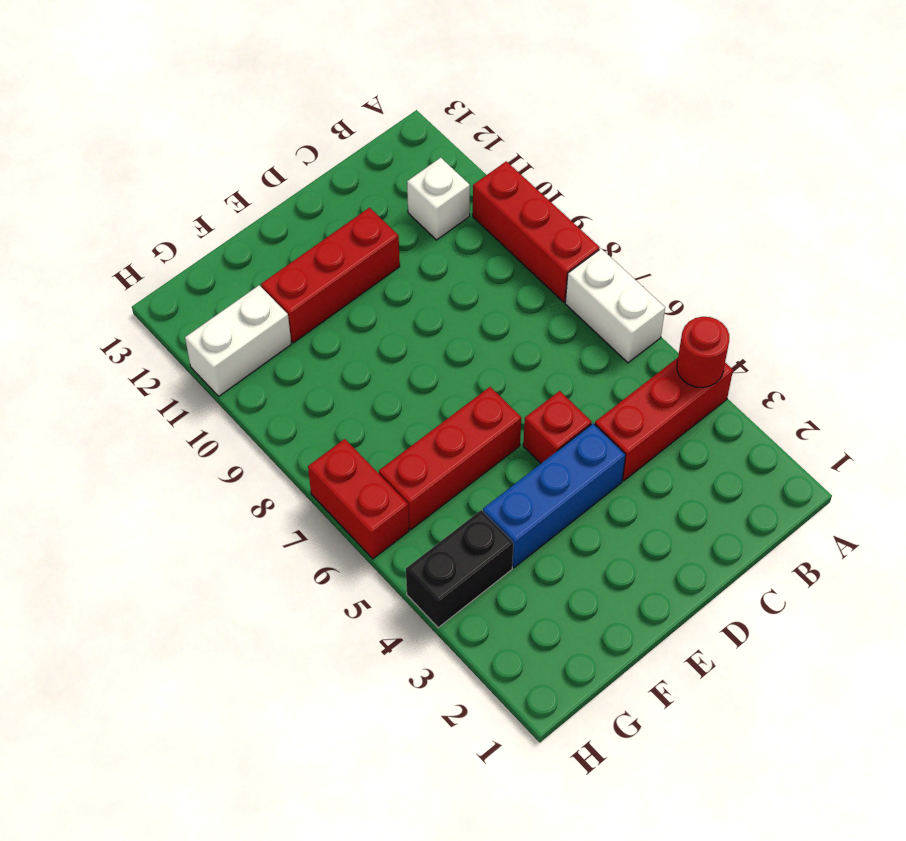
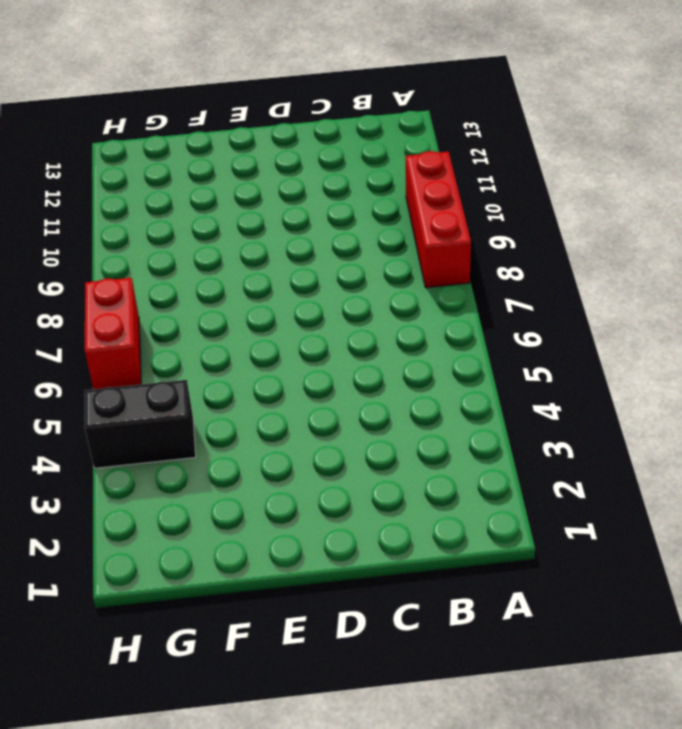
none -> red brick A4:C4 level 1
none -> white brick A6:A7 level 1
none -> white brick B11 level 1

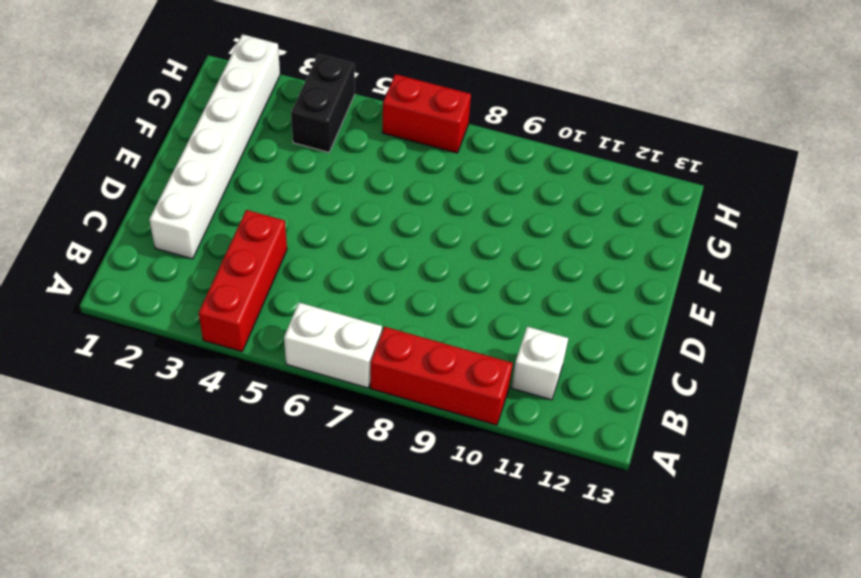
white brick C2:H2 level 1 -> none
none -> blue brick D4:F4 level 1
none -> red brick D5 level 1
none -> red brick D11:F11 level 1

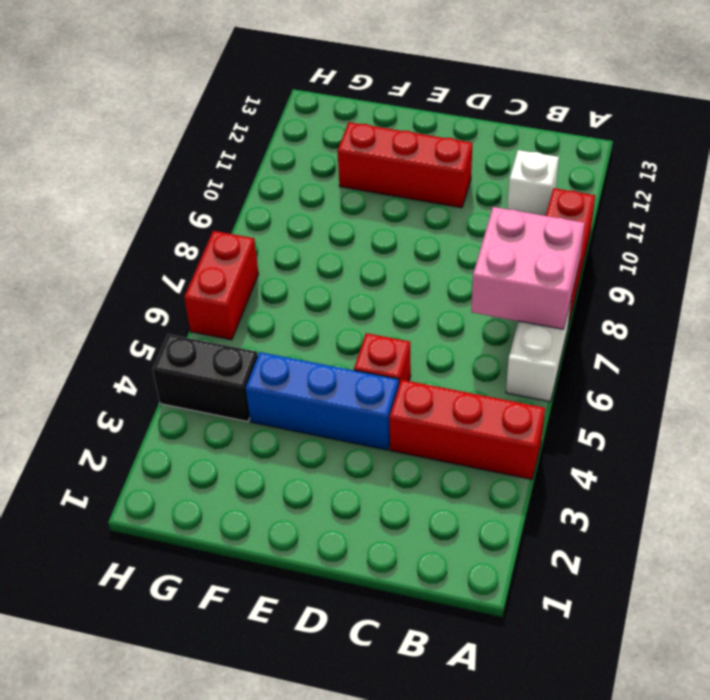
pink brick A7:B8 level 2 -> none
none -> red brick E6:G6 level 1
none -> white brick G11:H11 level 1
none -> red round brick A4 level 2

